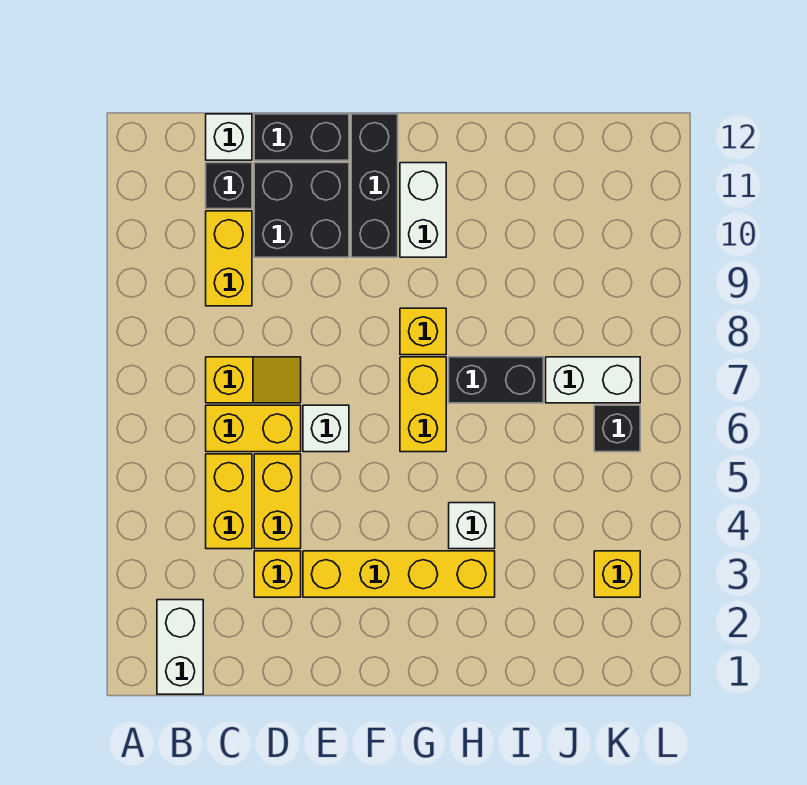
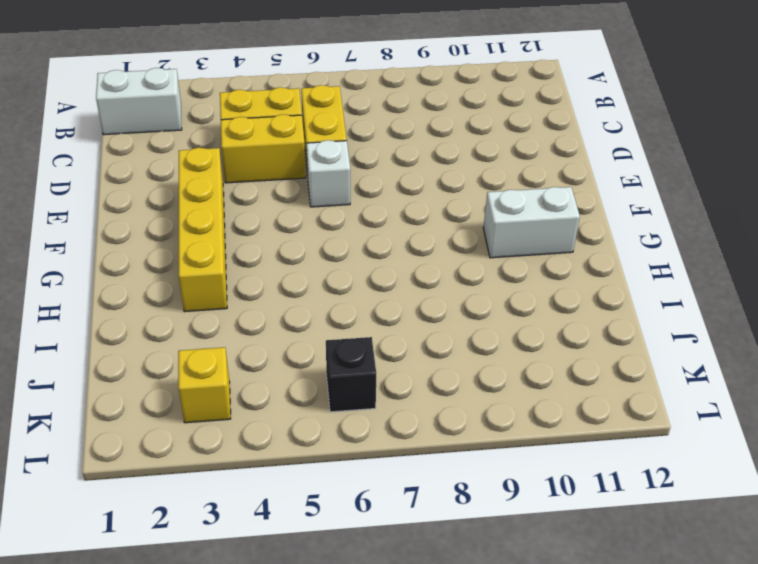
none -> yellow slope C7:D7 level 1 top C
none -> yellow brick C9:C10 level 1
none -> black brick C11 level 1

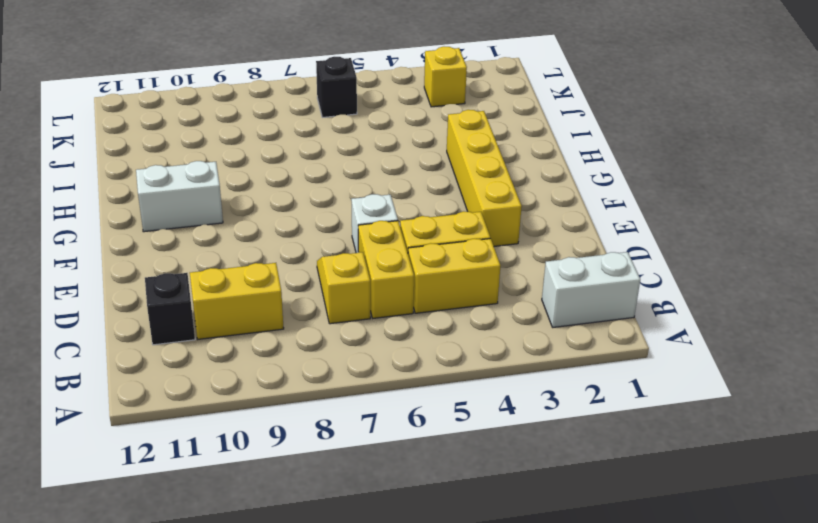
none -> white brick C12 level 1
none -> yellow brick D3 level 1
none -> black brick D10:E11 level 1

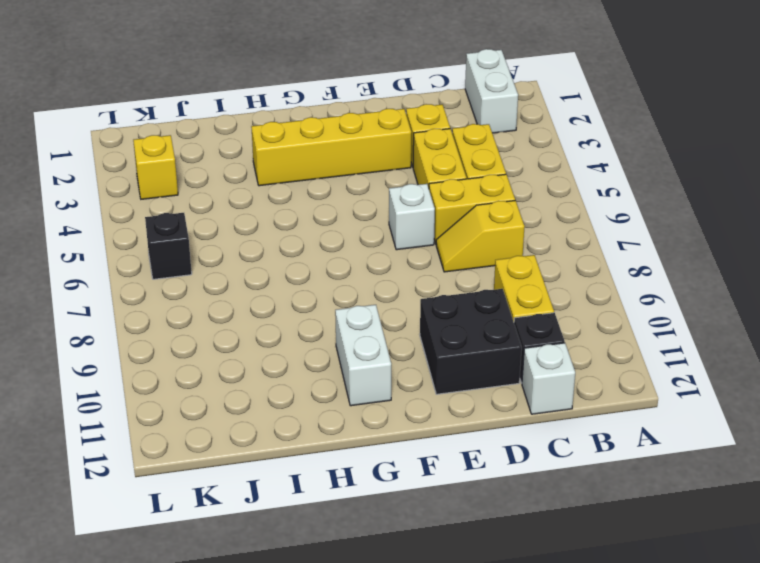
none -> black brick D12:E12 level 1
none -> black brick F10:F12 level 1
none -> yellow brick G6:G7 level 1

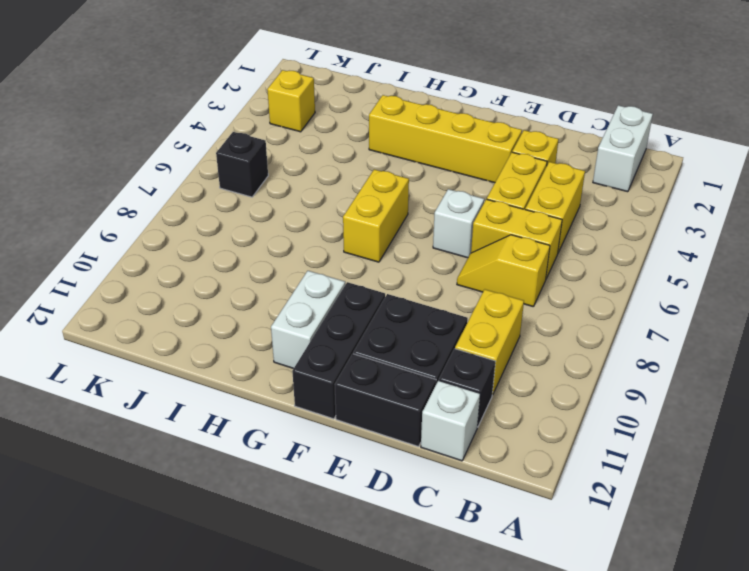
none -> yellow brick G8 level 1
none -> white brick H4 level 1
none -> black brick H7:I7 level 1

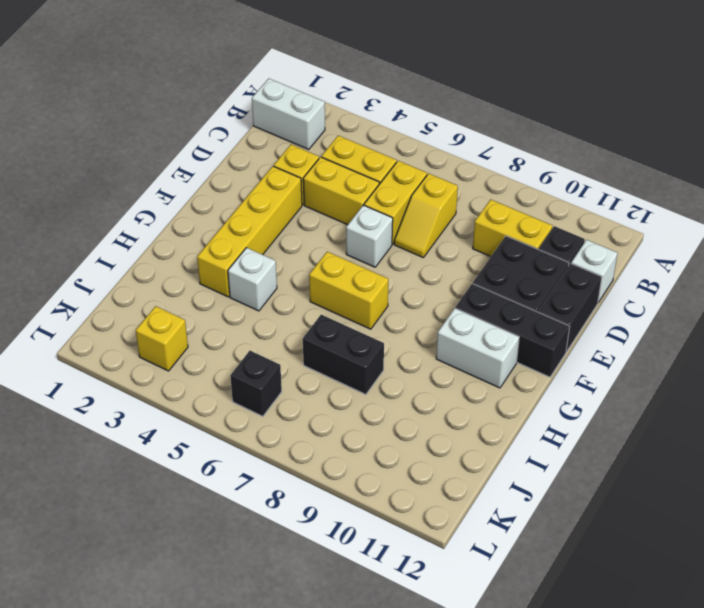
black brick I7:I8 level 1 -> black brick H7:I7 level 1
none -> yellow brick G8 level 1
none -> white brick J7:K7 level 1

